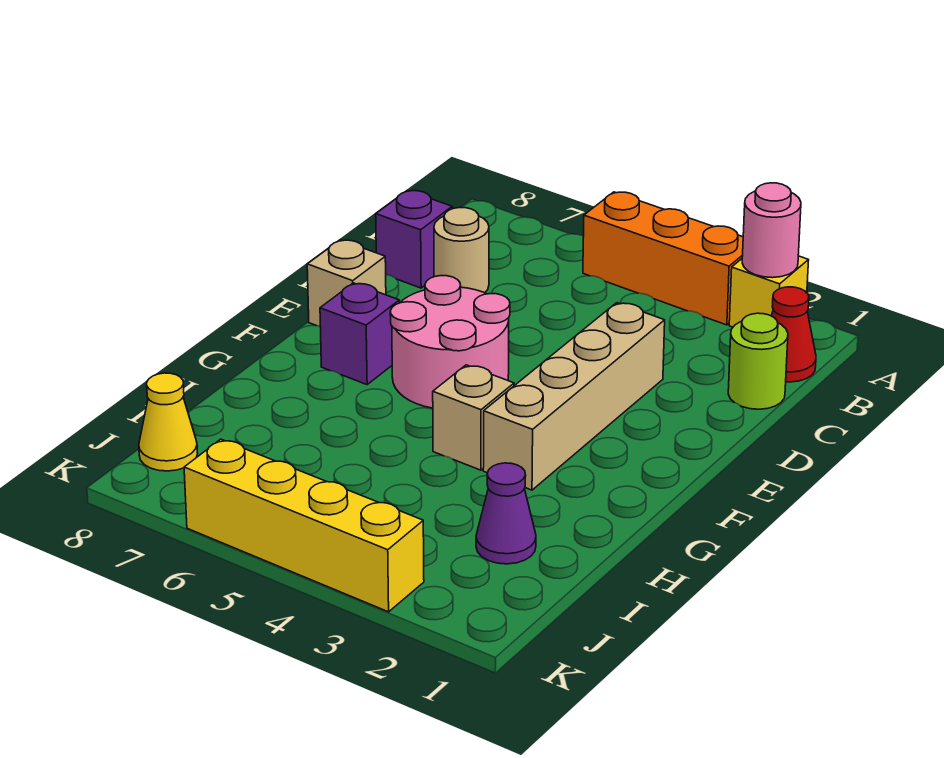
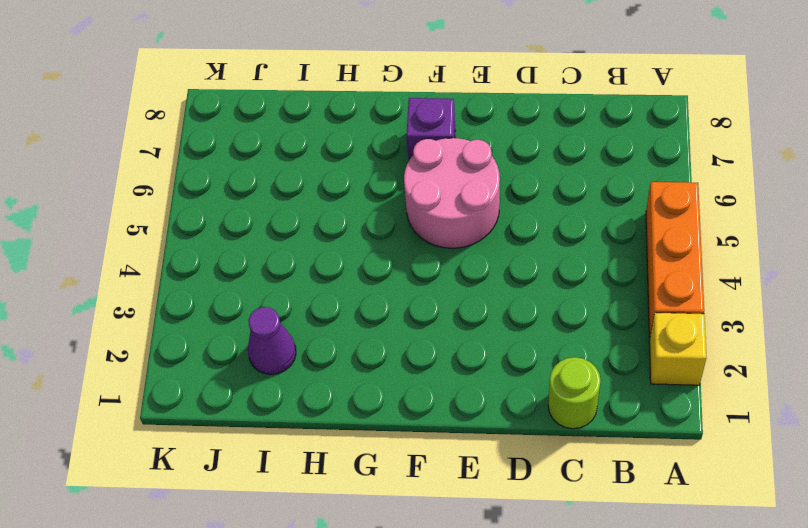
none -> red cone B1 level 1
none -> tan round brick C7 level 1
none -> purple brick C8 level 1

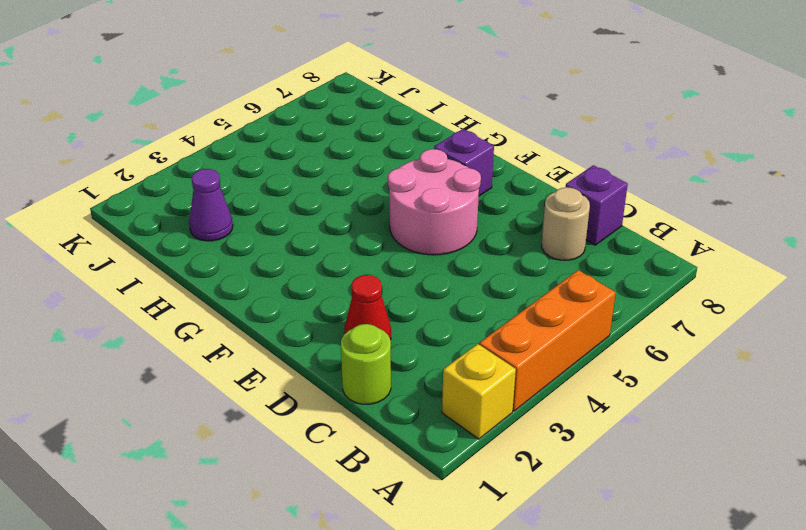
red cone D2 level 1 -> red cone B1 level 1
none -> tan brick D3:G3 level 1
none -> tan brick E8 level 1
none -> tan brick G4 level 1

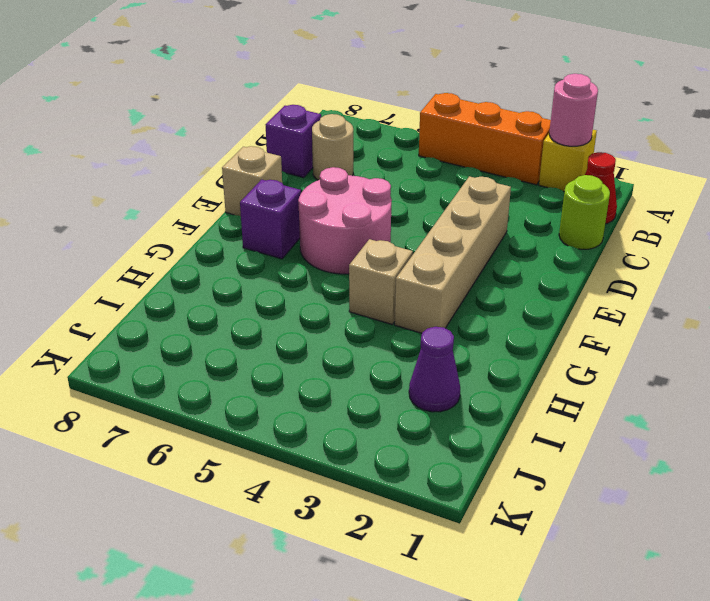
none -> yellow cone J8 level 1
none -> yellow brick K3:K6 level 1

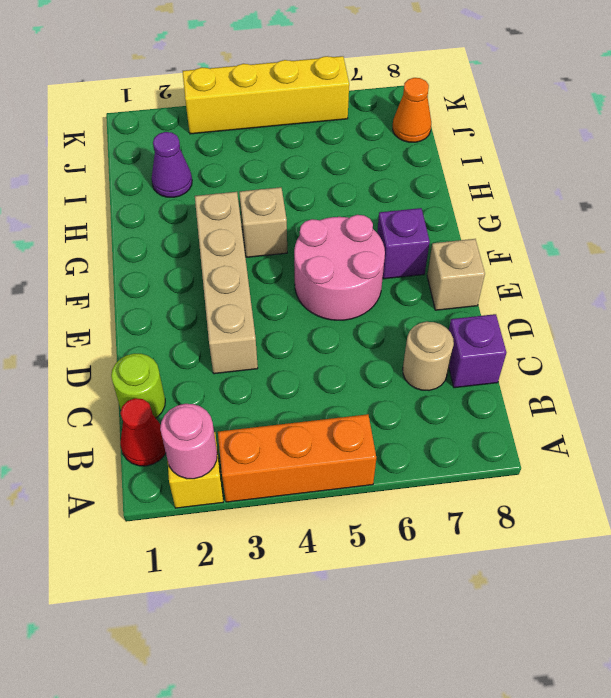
orange cone J8 level 1 -> yellow cone J8 level 1

